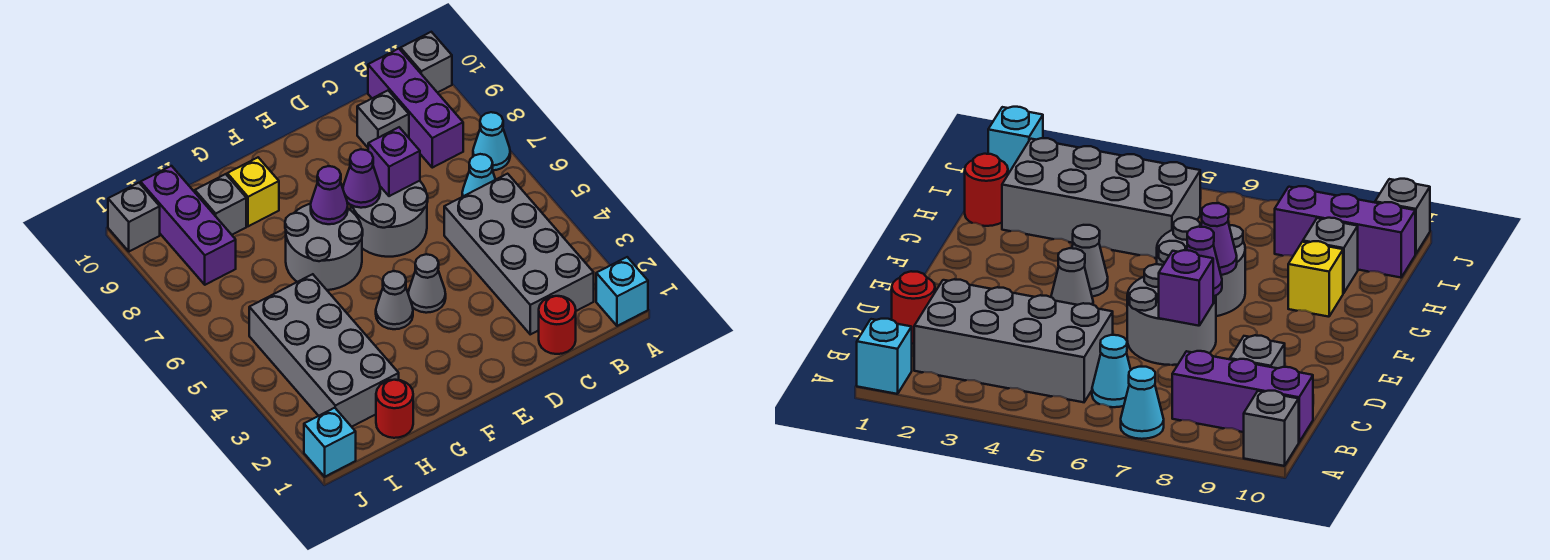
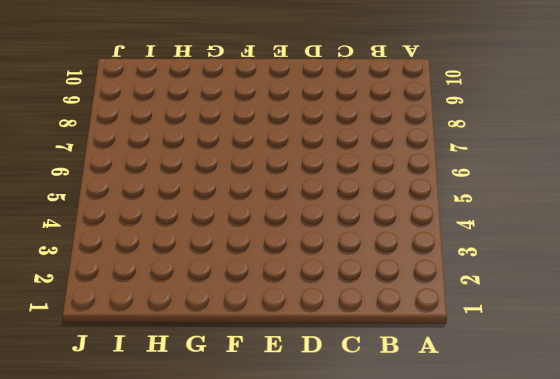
none -> cyan brick A1 level 1
none -> cyan cone A7 level 1
none -> grey brick A10 level 1

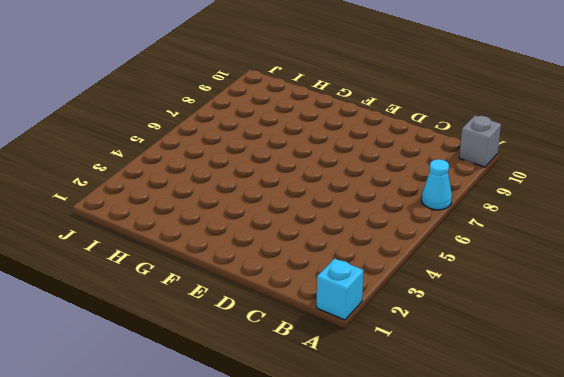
none -> grey brick B2:C5 level 1
none -> cyan cone B6 level 1
none -> purple brick B8:B10 level 1

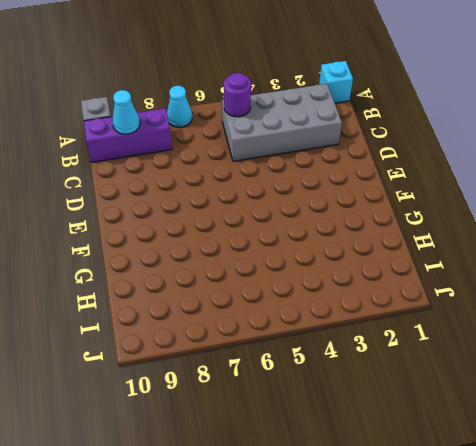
purple round brick B5 level 2 -> none
cyan cone B9 level 2 -> cyan cone B6 level 1
none -> red round brick C1 level 1
none -> grey brick C9 level 1
none -> grey round brick D6:E7 level 1

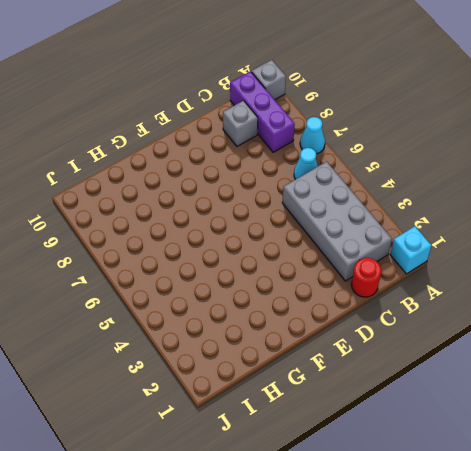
none -> grey round brick D6:E7 level 1
none -> grey cone E4 level 1
none -> grey cone F4 level 1

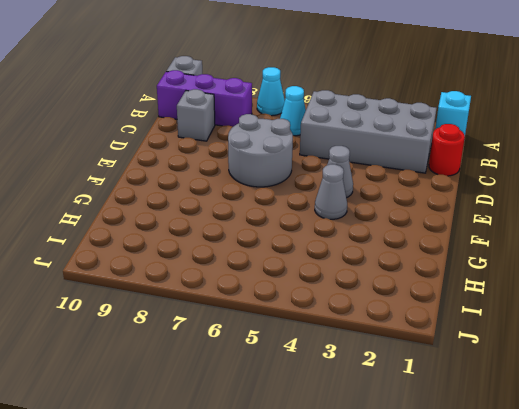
none -> grey round brick F6:G7 level 1
none -> yellow brick G9 level 1
none -> red round brick H1 level 1

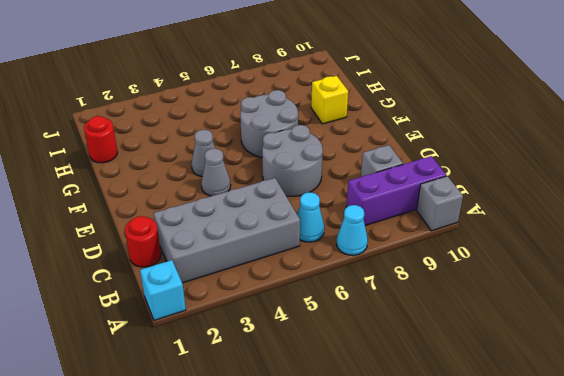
none -> grey brick H2:I5 level 1
none -> grey brick H9 level 1
none -> purple brick I8:I10 level 1

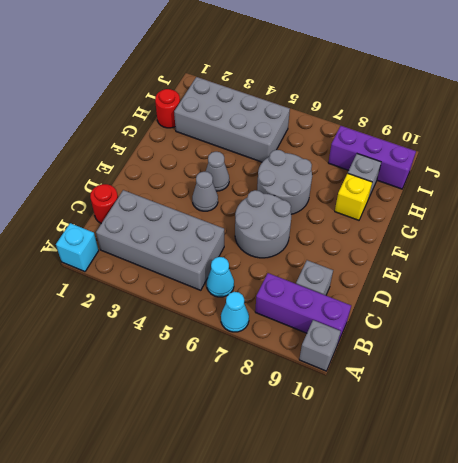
none -> cyan brick J1 level 1
none -> grey brick J10 level 1
none -> purple brick D7 level 2

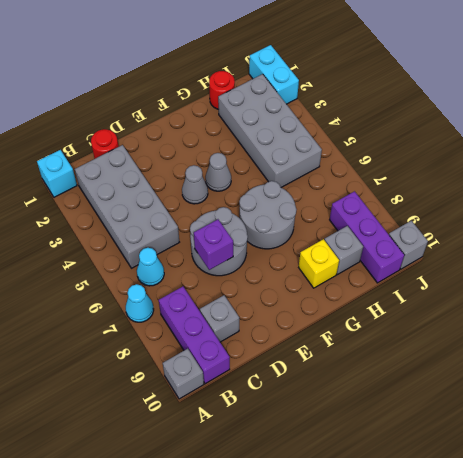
cyan brick J1:J2 level 1 -> cyan brick J1 level 1
none -> purple cone E7 level 2
none -> purple cone F7 level 2

